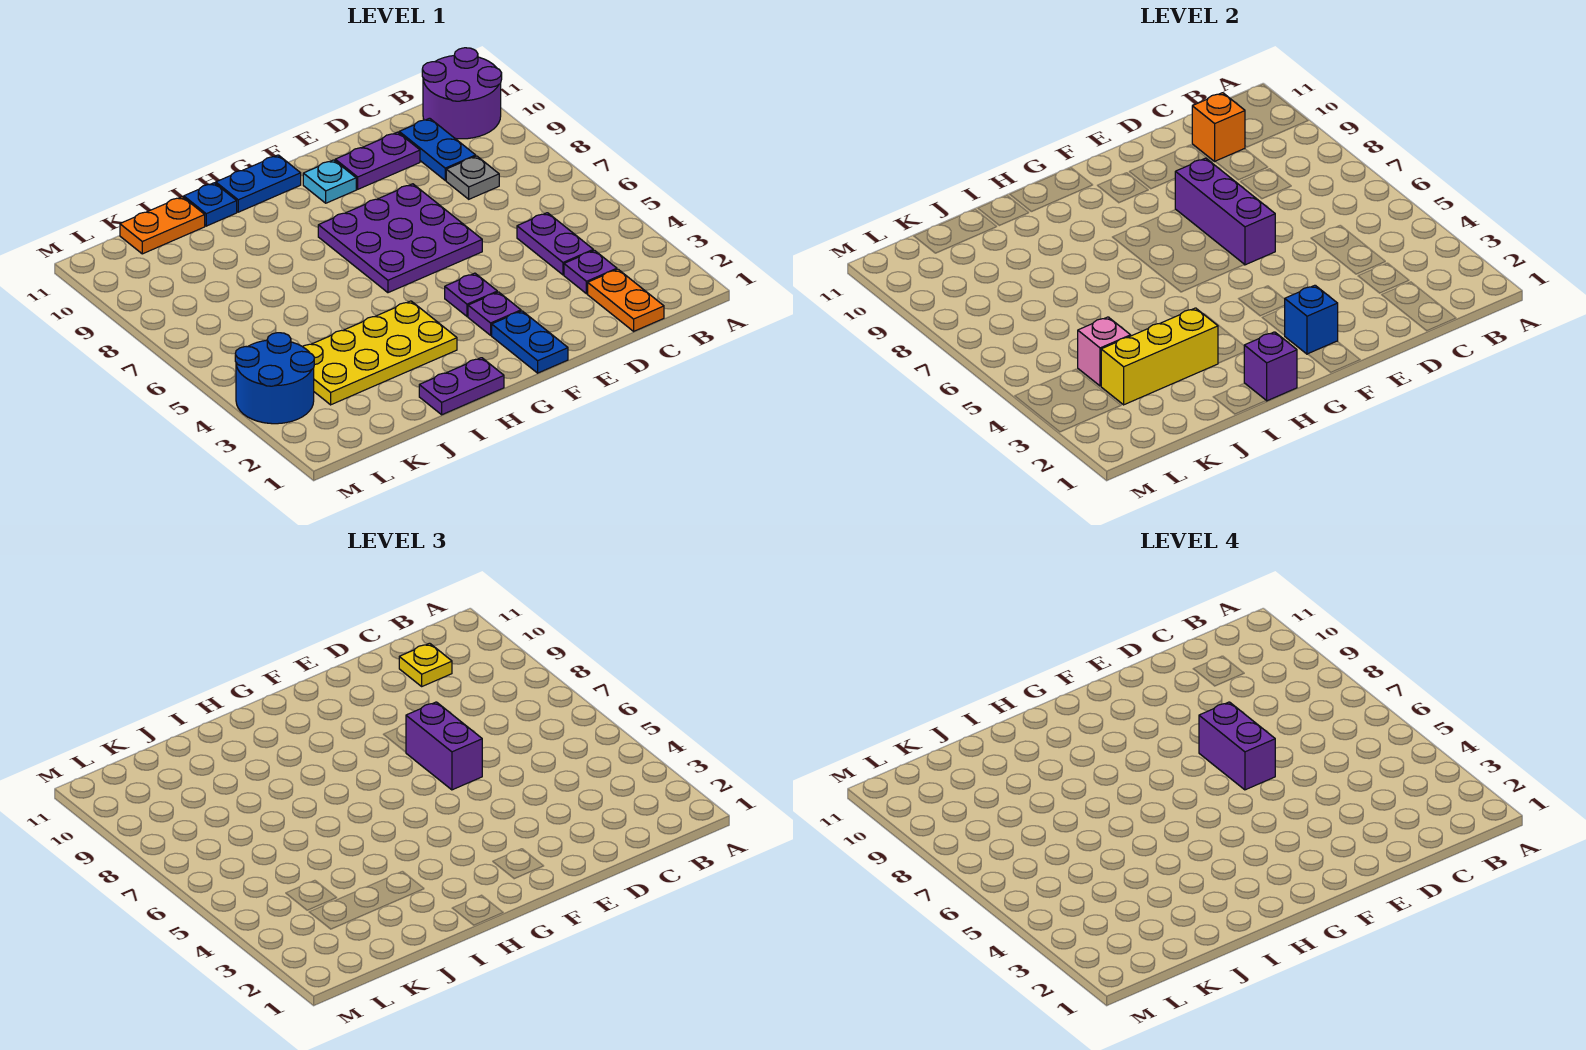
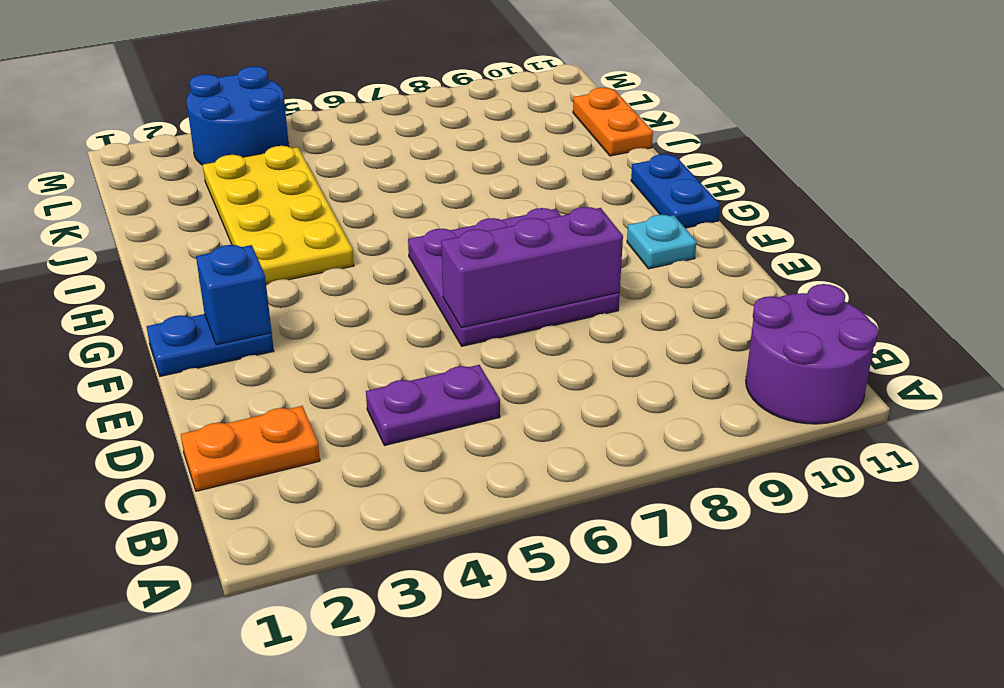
none -> purple plate C3 level 1
none -> grey plate C8 level 1
none -> blue plate C9:C10 level 1

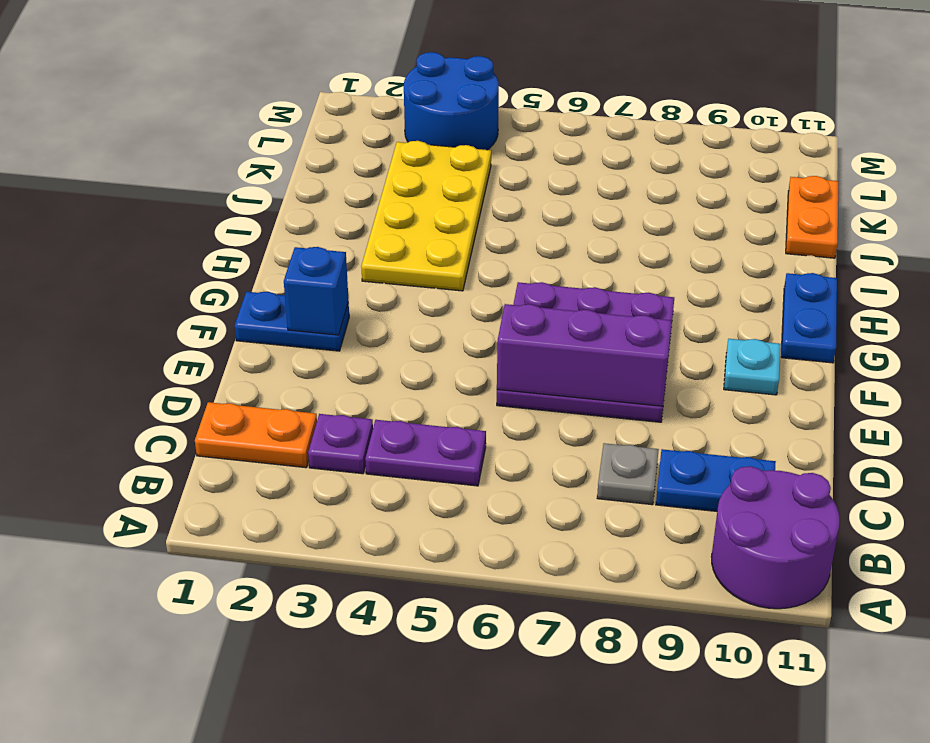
none -> purple plate D10:E10 level 1
none -> purple plate F3 level 1
none -> purple plate F4 level 1

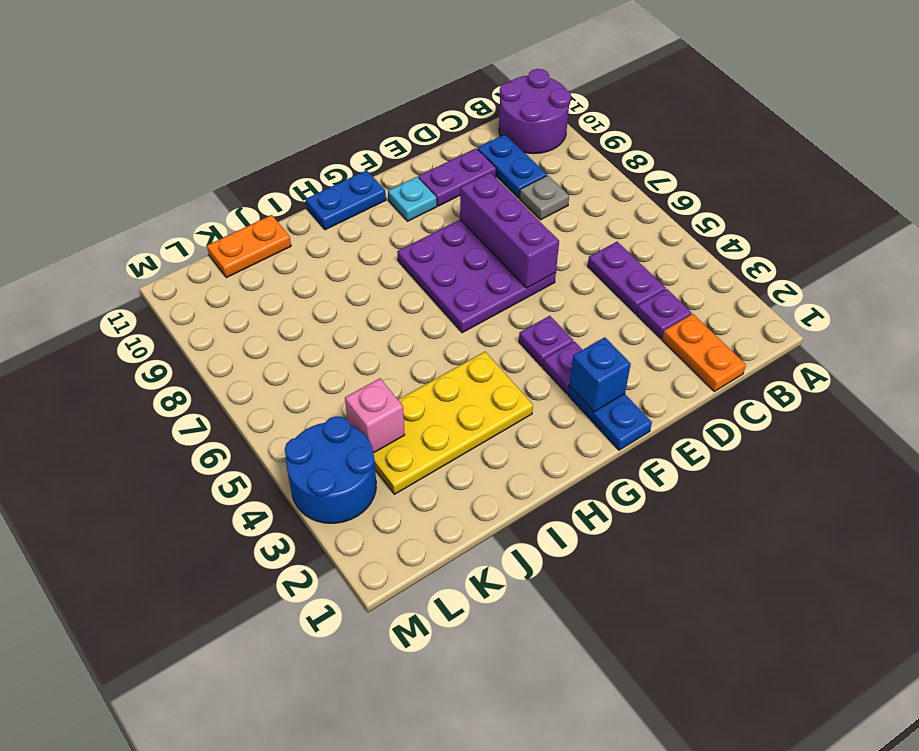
none -> purple plate H1:I1 level 1
none -> blue plate I11 level 1
none -> orange brick C10 level 2

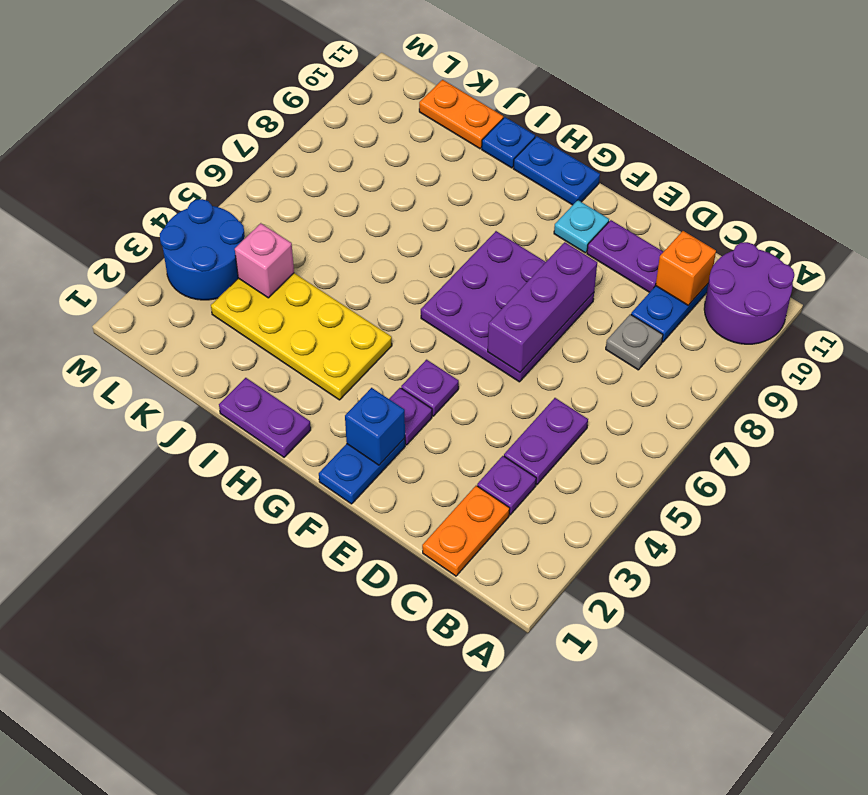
none -> purple brick H1 level 2
none -> yellow brick I3:K3 level 2
none -> yellow plate C10 level 3

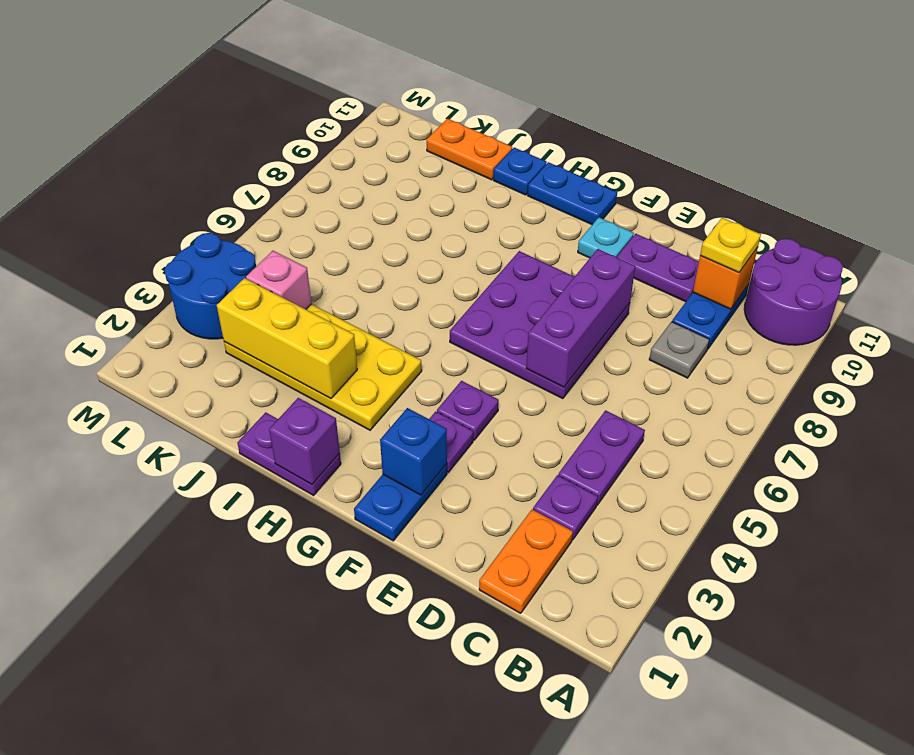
none -> purple brick E6:E7 level 3
none -> purple brick E6:E7 level 4

